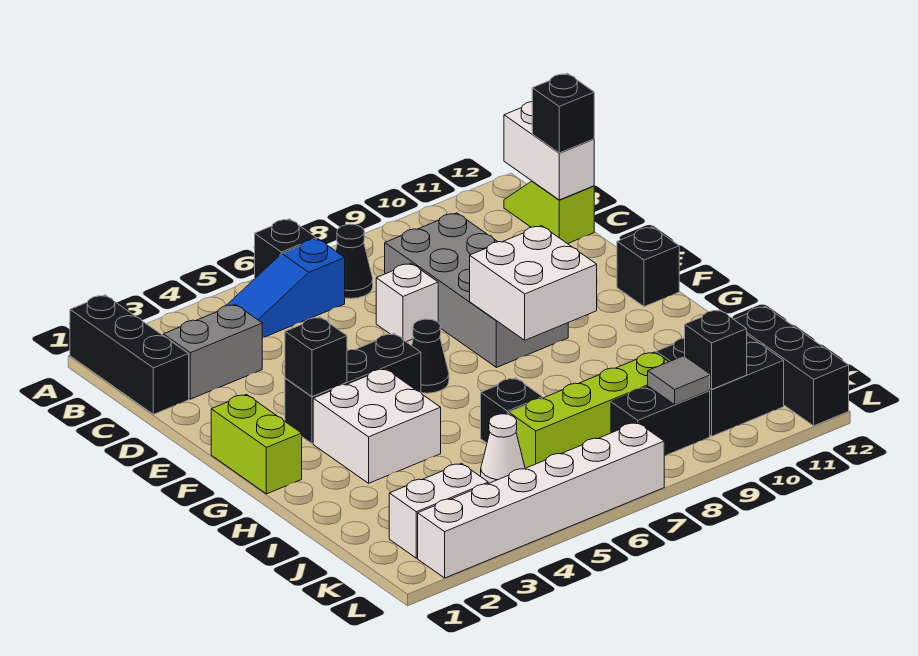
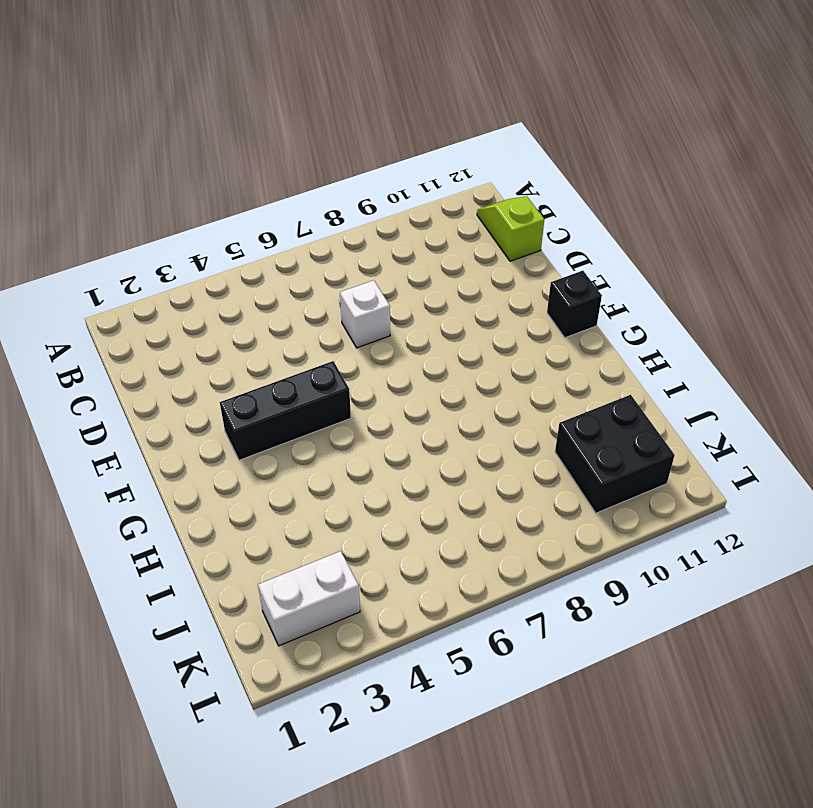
none -> black brick A1:C1 level 1
none -> black brick A6 level 1
none -> blue slope B4:B6 level 1 top 6

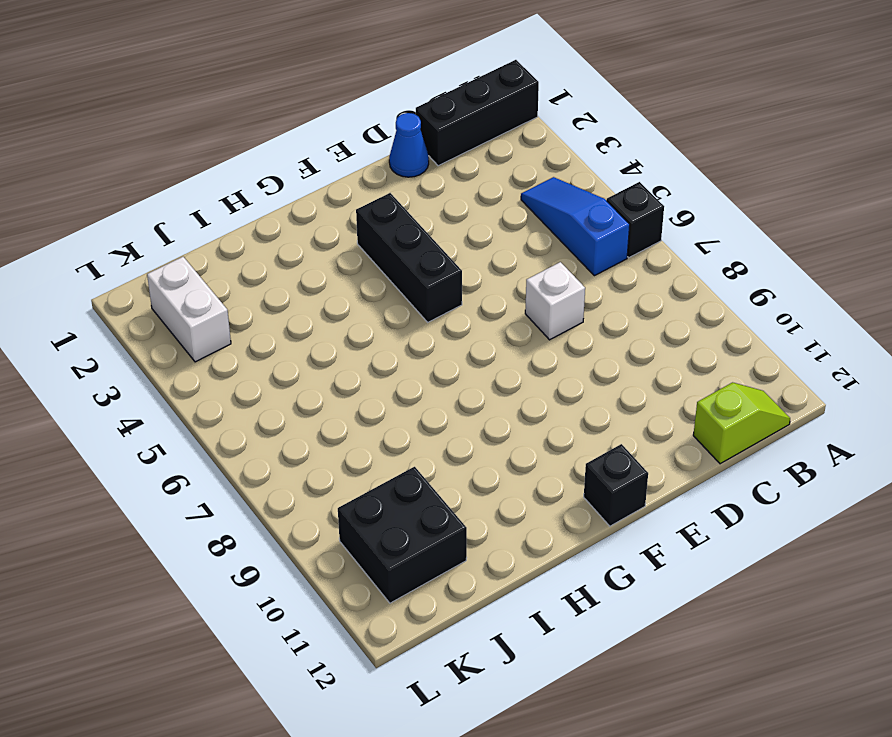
blue cone D1 level 1 -> none
none -> black cone B7 level 1
none -> grey brick C2:C3 level 1
none -> grey brick C8:F9 level 1

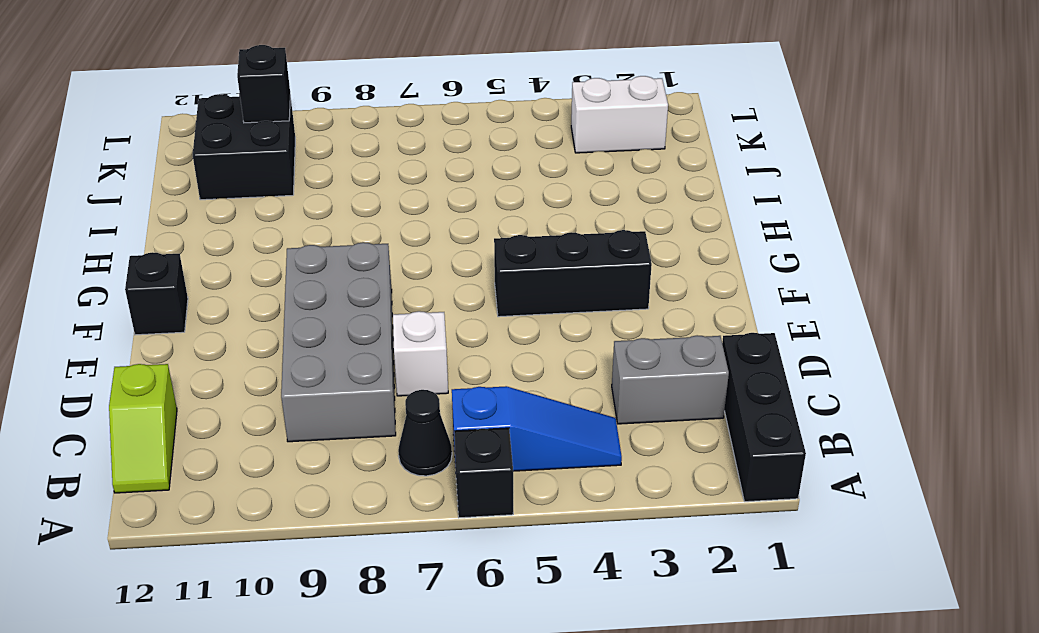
none -> lime brick F1:G1 level 1
none -> black cone F6 level 1
none -> white brick G3:H4 level 1

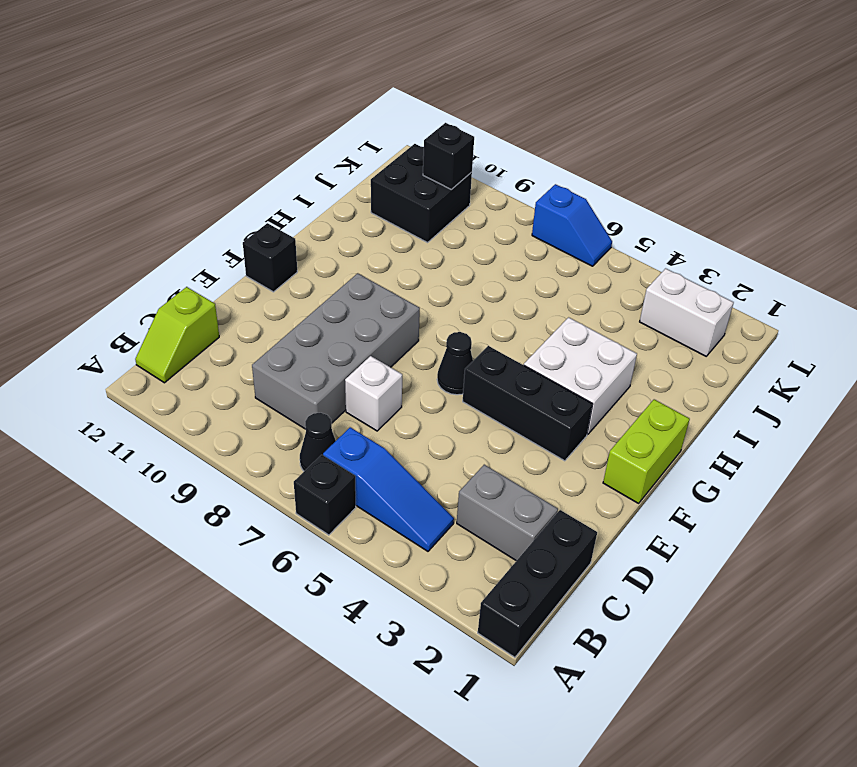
blue slope L6:L7 level 1 top 7 -> white brick L2:L7 level 1
none -> black brick I6 level 1
none -> white cone J5 level 1
none -> lime brick J6:J9 level 1

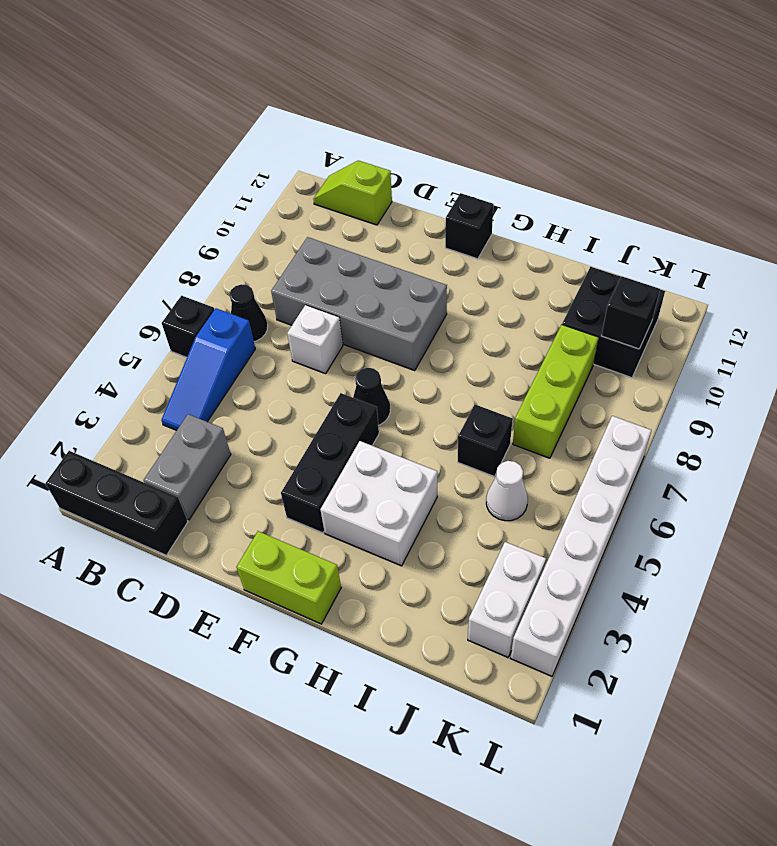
lime brick J7:J9 level 1 -> lime brick J6:J9 level 1
none -> black brick J12:L12 level 1
none -> black brick K8:K9 level 1
none -> white brick B12:C12 level 2

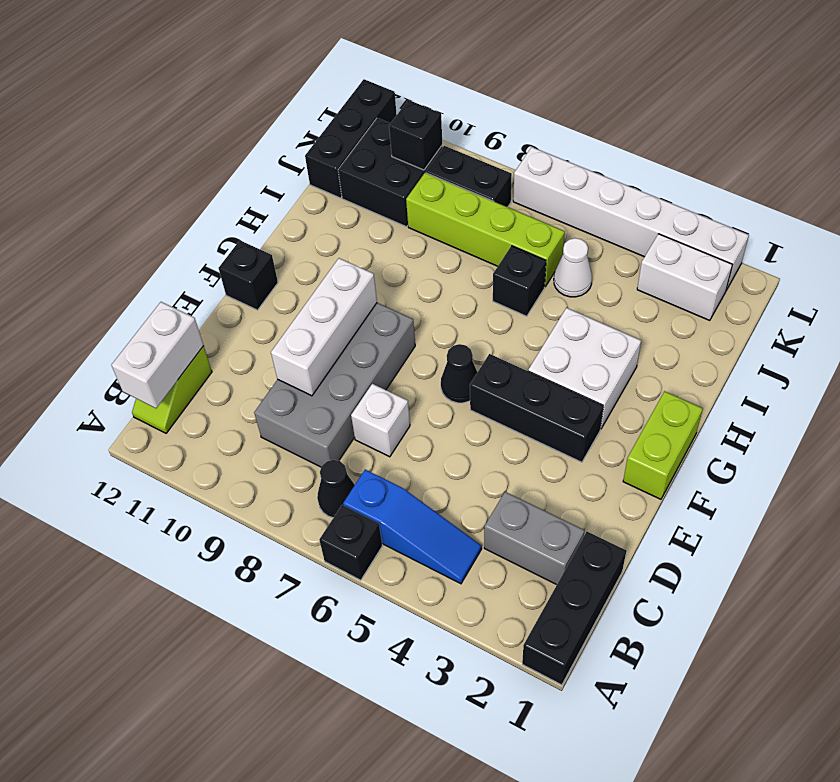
white brick D9:F9 level 2 -> white brick F8:G9 level 2
none -> black brick F3 level 2
none -> grey tile K9 level 2
none -> black brick C12 level 3

